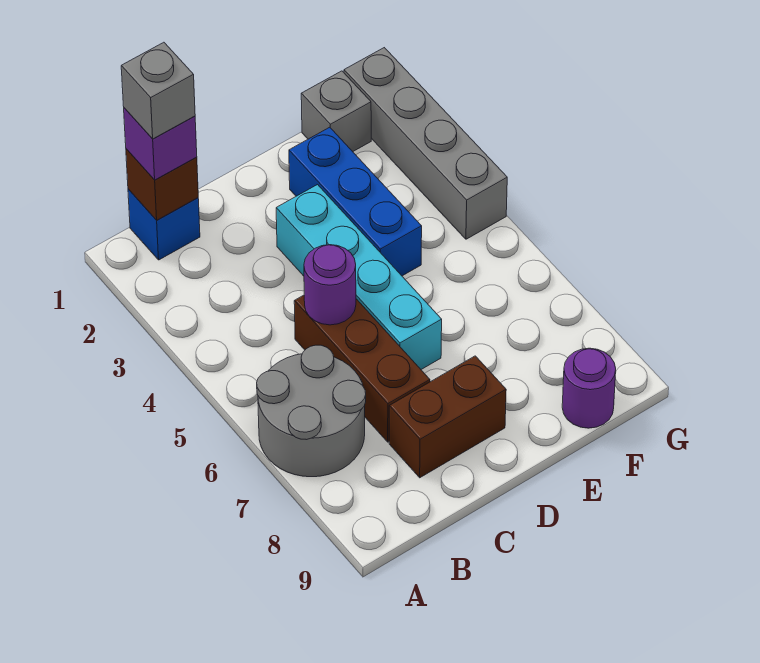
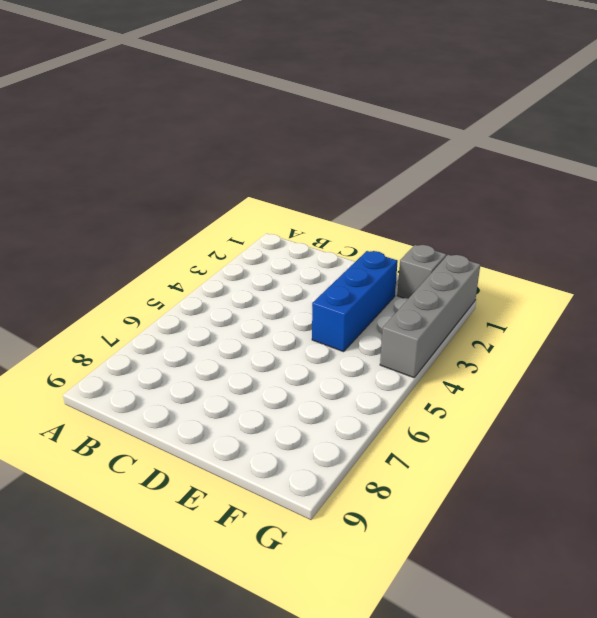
none -> grey round brick A6:B7 level 1
none -> blue brick B1 level 1
none -> brown brick C5:C7 level 1

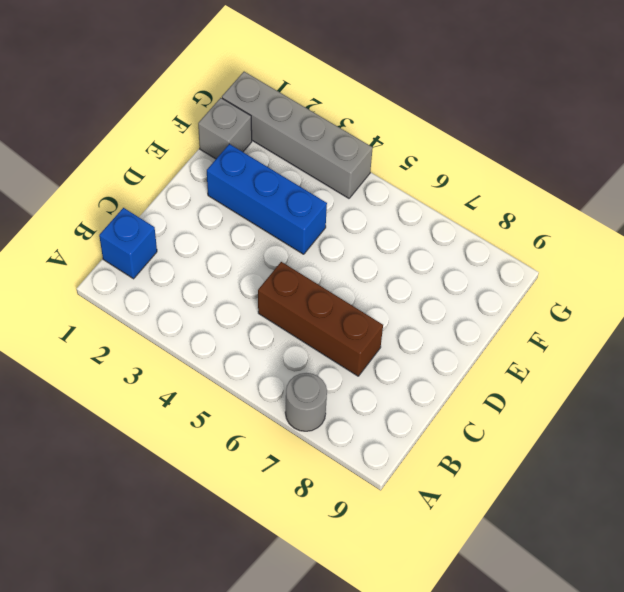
grey round brick A7 level 1 -> grey round brick A6:B7 level 1
none -> brown brick C8:D8 level 1
none -> cyan brick D3:D6 level 1
none -> purple round brick F9 level 1

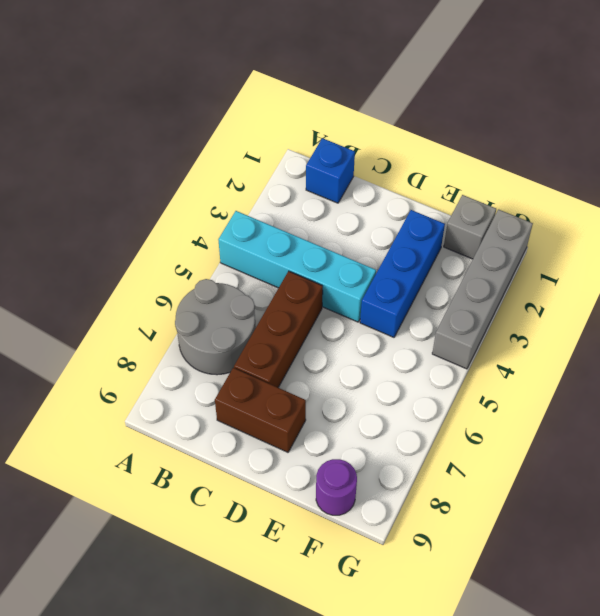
cyan brick A4:D4 level 1 -> cyan brick D3:D6 level 1
none -> brown brick B1 level 2
none -> purple round brick C5 level 2
none -> purple brick B1 level 3

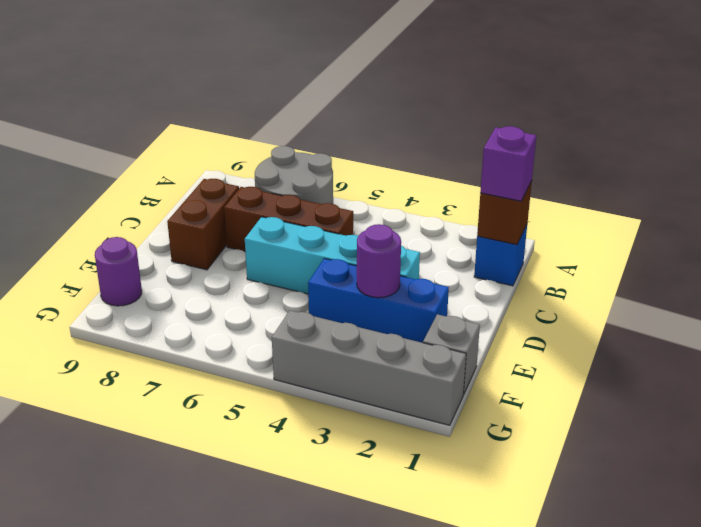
purple round brick E3 level 2 -> purple round brick C5 level 2
none -> grey brick B1 level 4

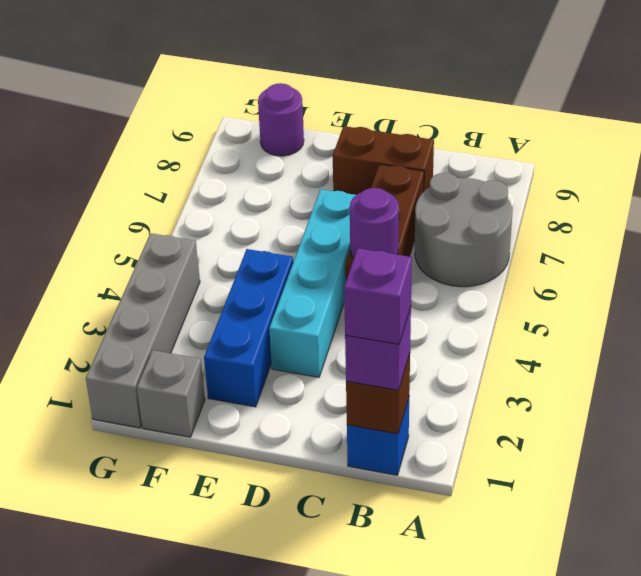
purple brick B1 level 4 -> grey brick B1 level 4

